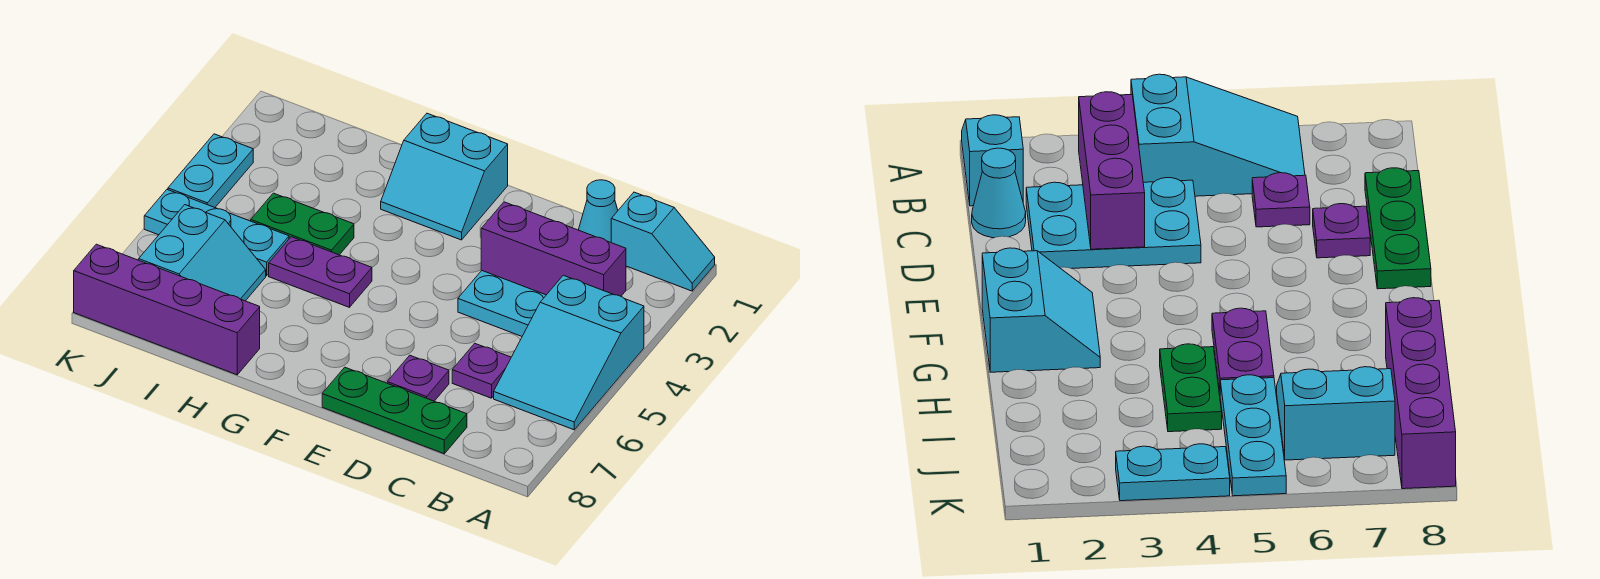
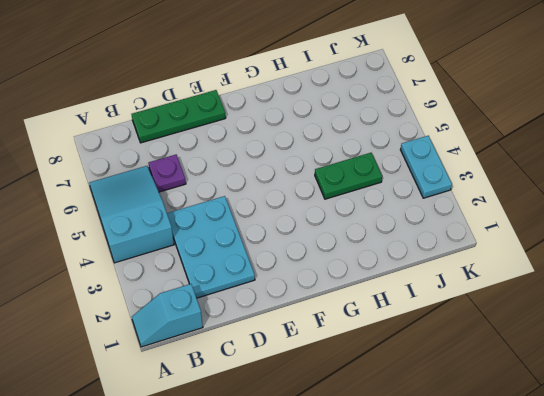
none -> cyan cone C1 level 1
none -> purple plate D7 level 1
none -> cyan slope F1:G2 level 1 top 1

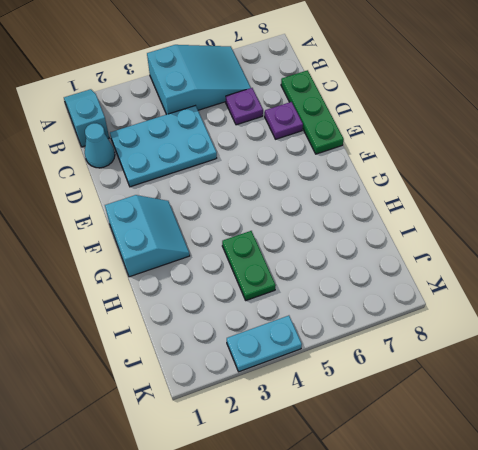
none -> purple plate G5:H5 level 1
none -> purple brick H8:K8 level 1
none -> cyan plate I5:K5 level 1

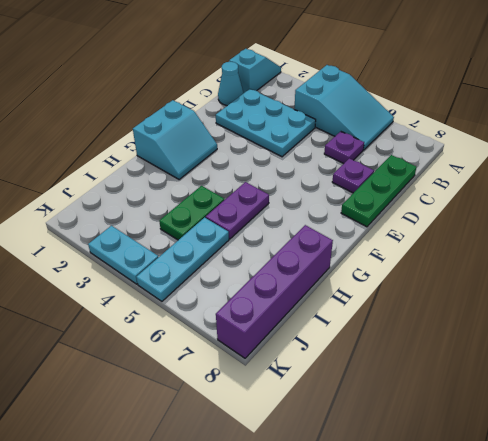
none -> cyan slope I6:J7 level 1 top J
none -> purple brick B3:D3 level 2

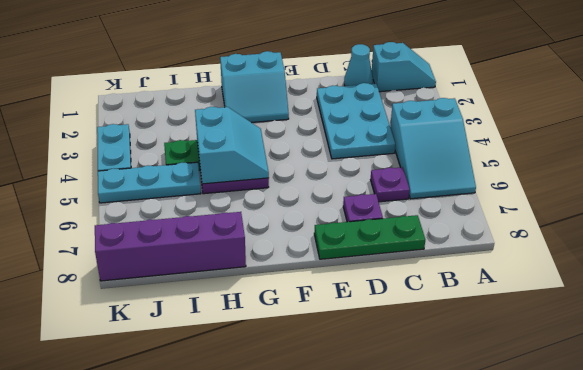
cyan slope G4:H5 level 2 top H -> cyan slope I6:J7 level 1 top J
none -> purple brick B3:D3 level 2

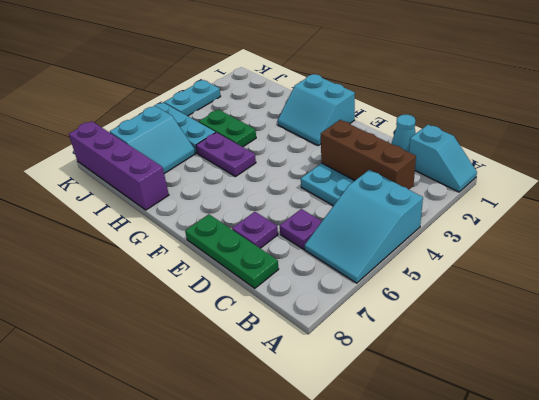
brown brick B3:D3 level 2 -> purple brick B3:D3 level 2

